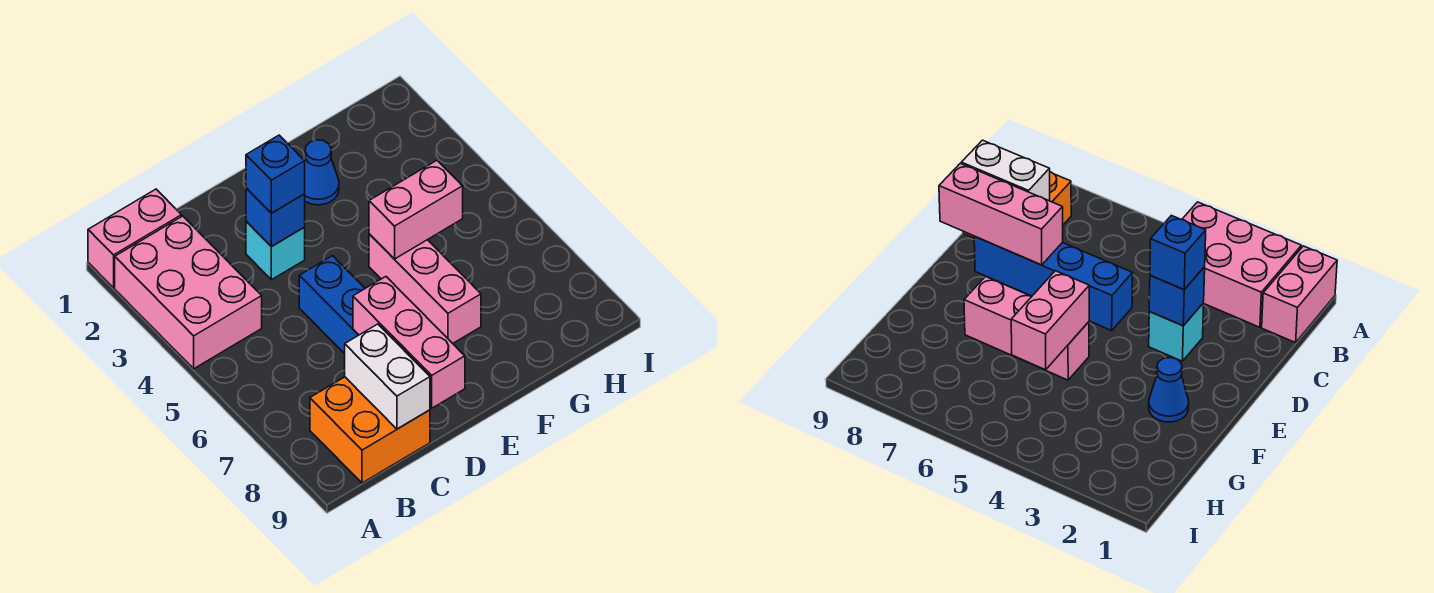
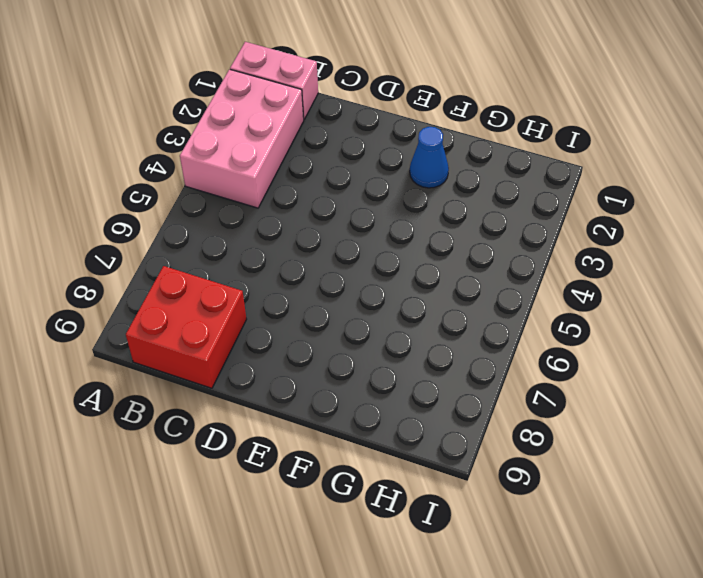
red brick B8:C9 level 1 -> orange brick B8:C9 level 1
none -> cyan brick D3 level 1
none -> blue brick D5:D8 level 1
none -> pink brick F5:F7 level 1

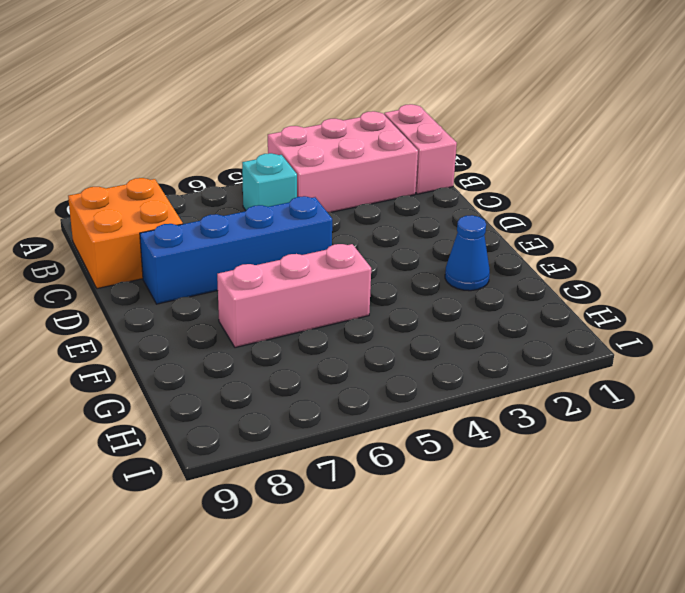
cyan brick B5 level 1 -> cyan brick D3 level 1
none -> white brick C8:C9 level 2
none -> blue brick D3 level 2
none -> pink brick D7:D9 level 2

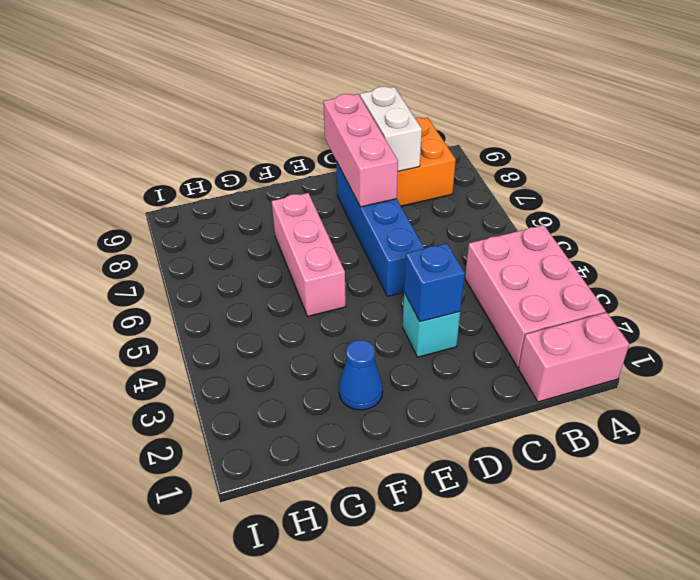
none -> pink brick F5:G5 level 2
none -> blue brick D3 level 3

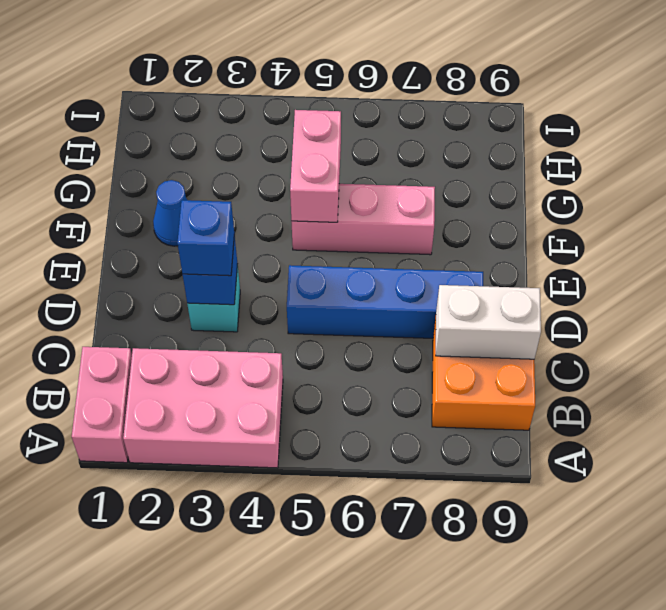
none -> pink brick D7:D9 level 2

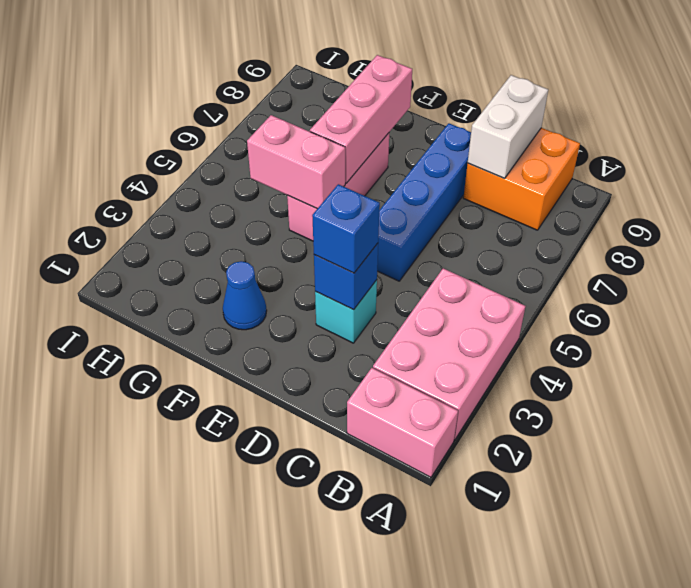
pink brick F6:F8 level 2 -> pink brick D7:D9 level 2

